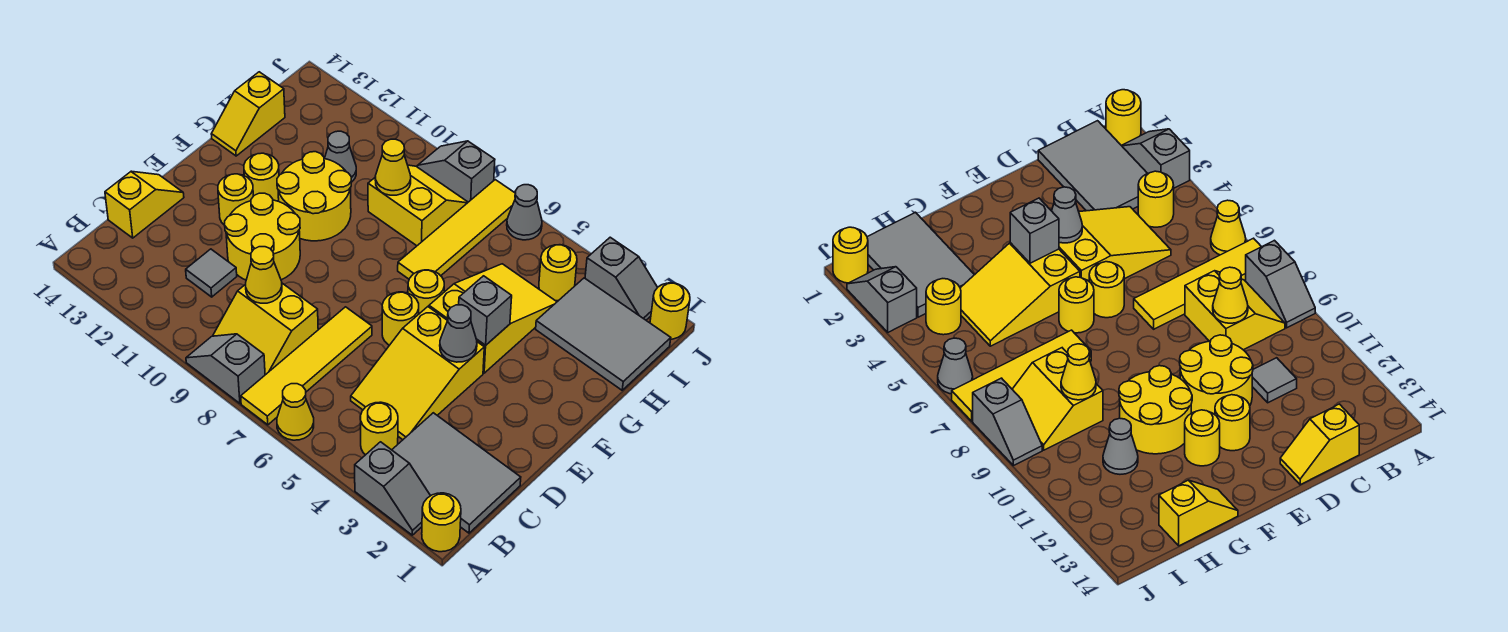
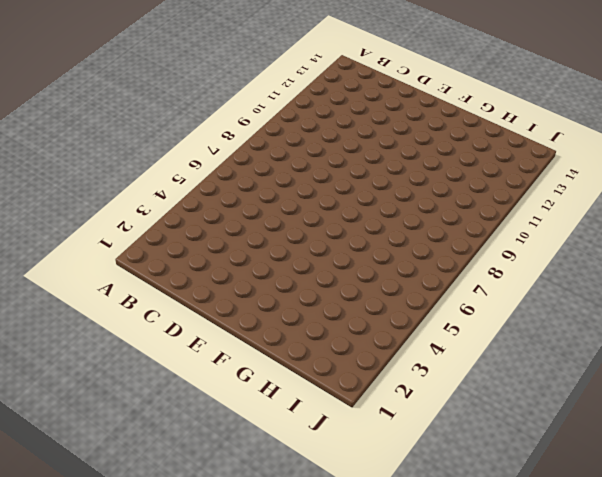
none -> yellow round brick A1 level 1
none -> grey slope A2:A3 level 1 top 3
none -> yellow cone A6 level 1
none -> yellow tile A7:D7 level 1

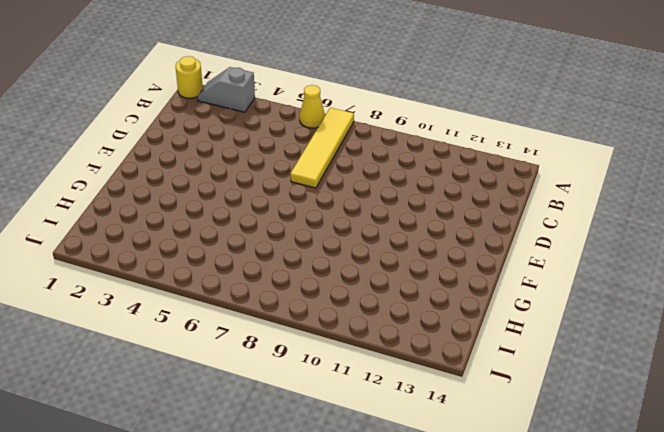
none -> grey slope A8:A9 level 1 top 8
none -> grey tile B1:C3 level 1
none -> yellow round brick B4 level 1
none -> yellow slope B8:C9 level 1 top C

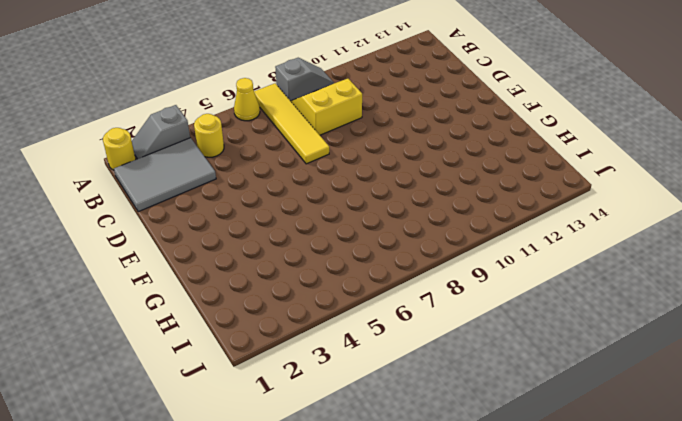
none -> yellow slope C4:E5 level 1 top E
none -> grey tile C11 level 1
none -> yellow slope C14:D14 level 1 top C
none -> yellow round brick D10:E11 level 1

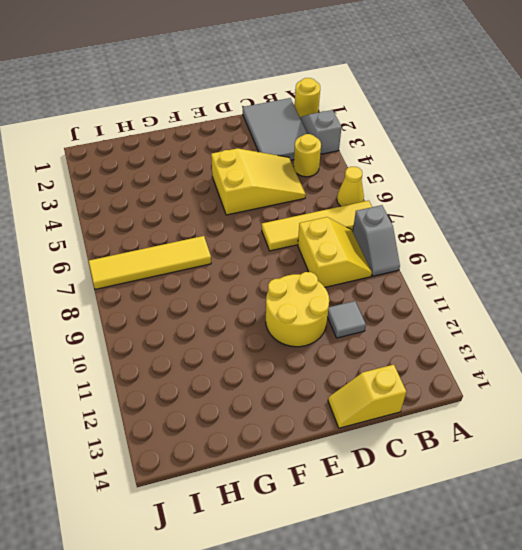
none -> yellow round brick E6 level 1
none -> yellow round brick E12 level 1
none -> yellow slope F4:H5 level 1 top F
none -> yellow round brick F6 level 1

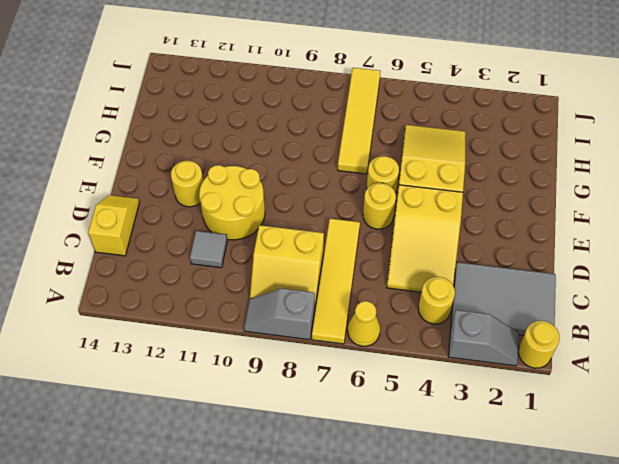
none -> yellow round brick F10:G11 level 1
none -> yellow round brick F12 level 1
none -> yellow slope G14:H14 level 1 top H
none -> grey tile H1:I3 level 1

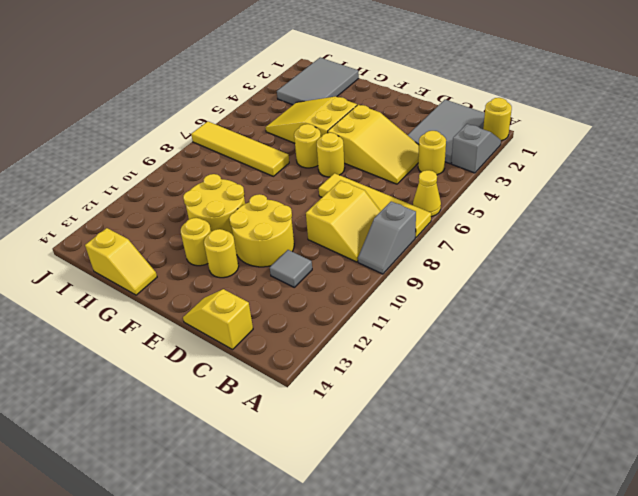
none -> yellow slope H8:I9 level 1 top H
none -> grey cone H11 level 1
none -> yellow round brick I4 level 1
none -> yellow round brick J1 level 1

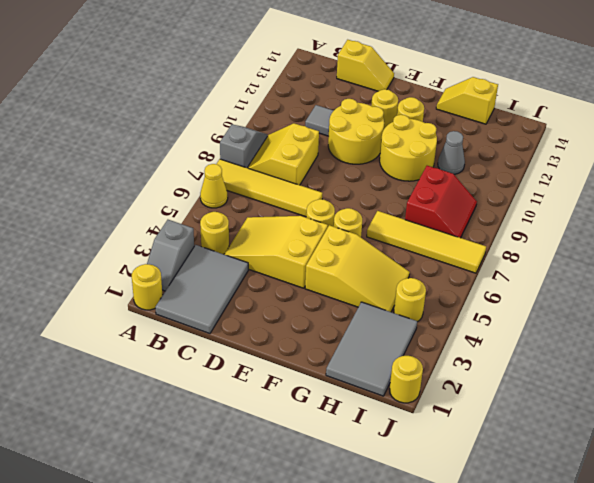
red slope H8:I9 level 1 top H -> yellow slope H8:I9 level 1 top H
none -> grey slope J2:J3 level 1 top 3
none -> grey cone J6 level 1
none -> grey slope J8:J9 level 1 top 8
none -> yellow cone C9 level 2

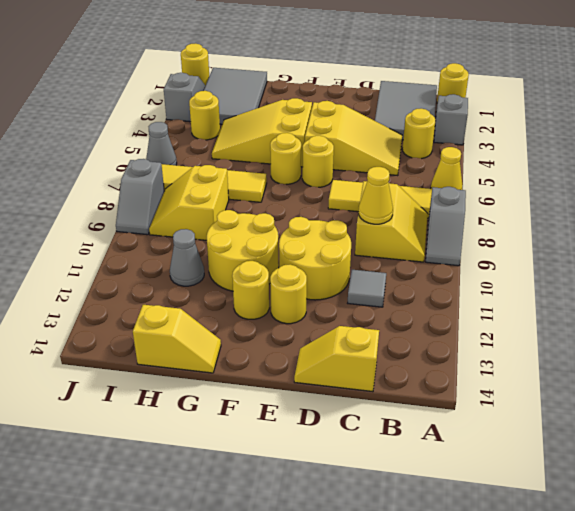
none -> grey cone E4 level 2
none -> grey brick F4 level 2
none -> yellow cone H9 level 2

